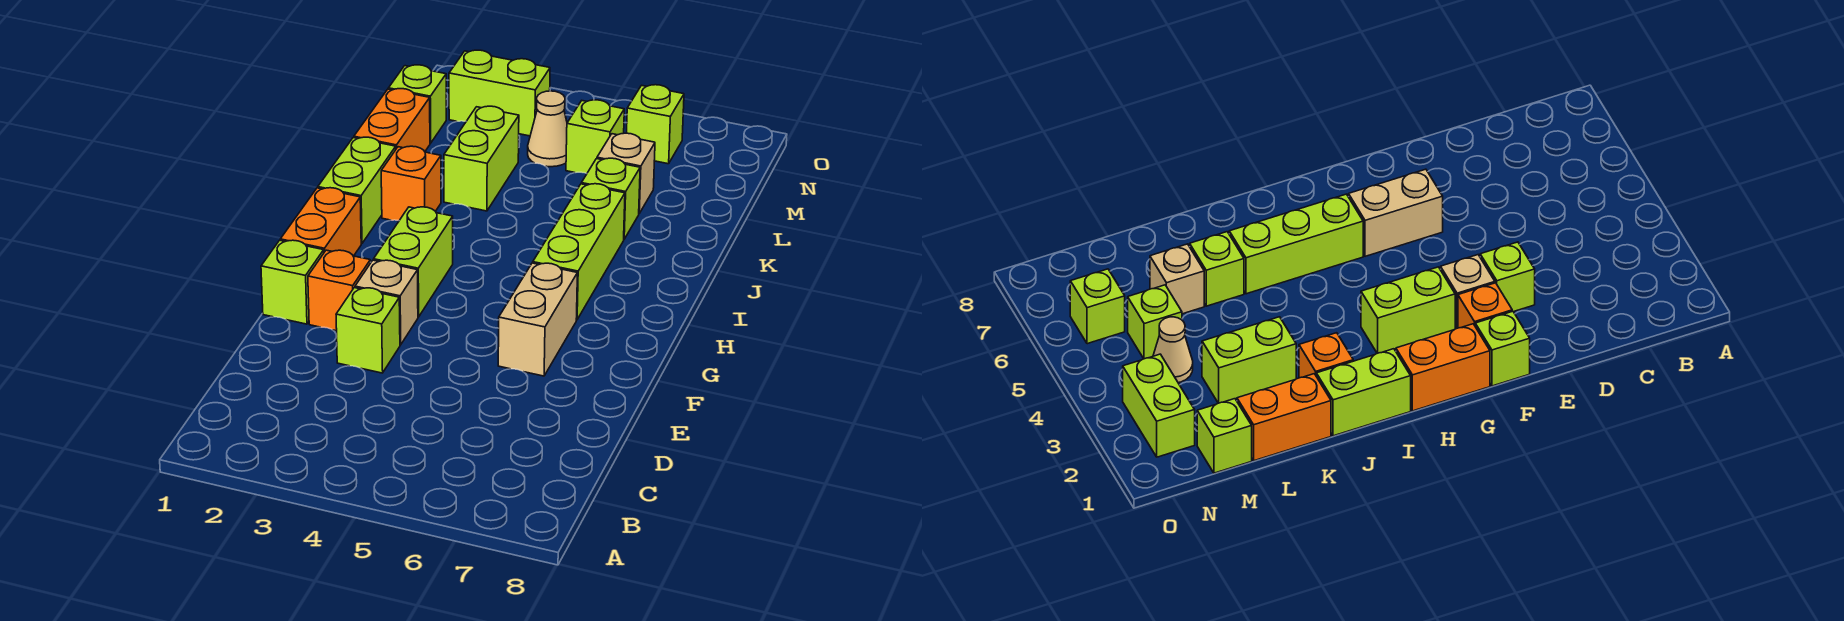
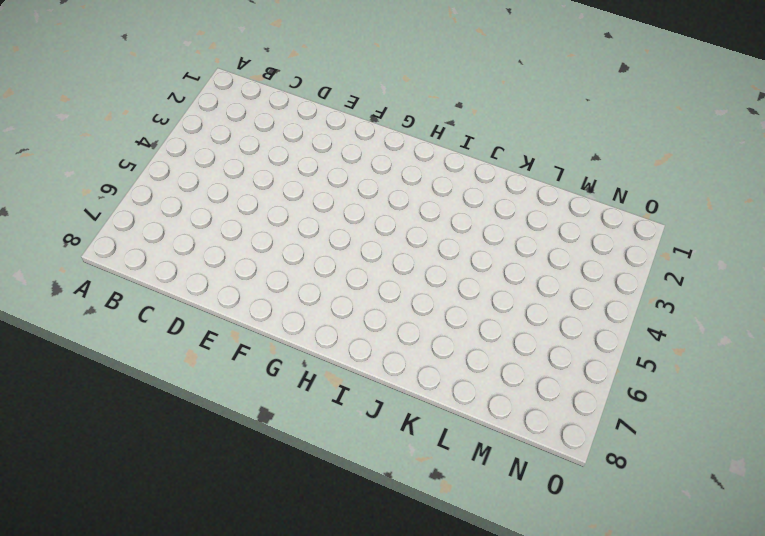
none -> lime brick E3 level 1
none -> lime brick F1 level 1
none -> orange brick F2 level 1

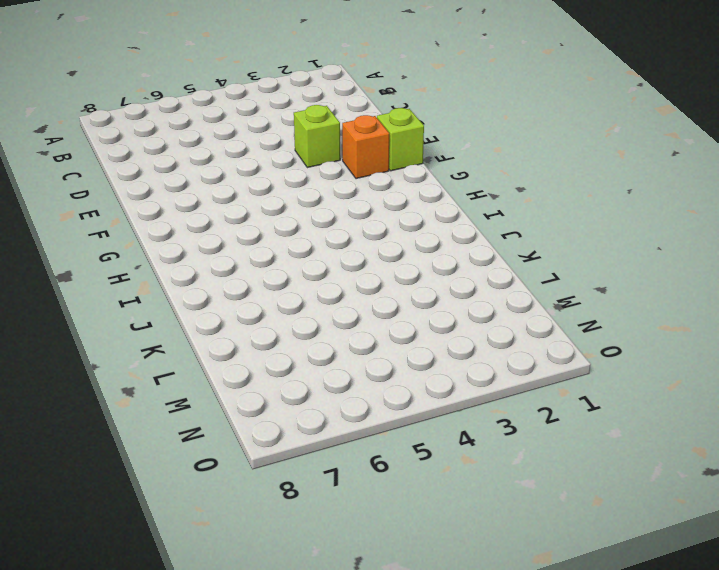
none -> tan brick F3 level 1
none -> tan brick F6:G6 level 1
none -> orange brick G1:H1 level 1

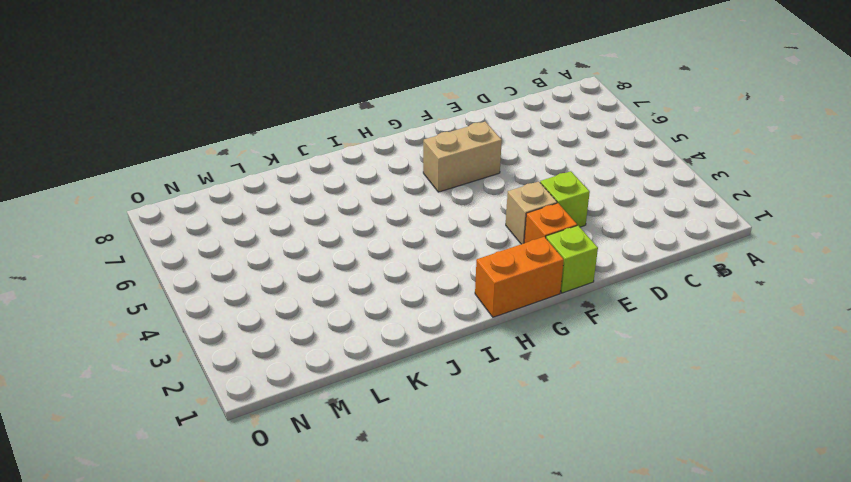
none -> lime brick G3:H3 level 1
none -> lime brick H6:J6 level 1
none -> lime brick I1:J1 level 1

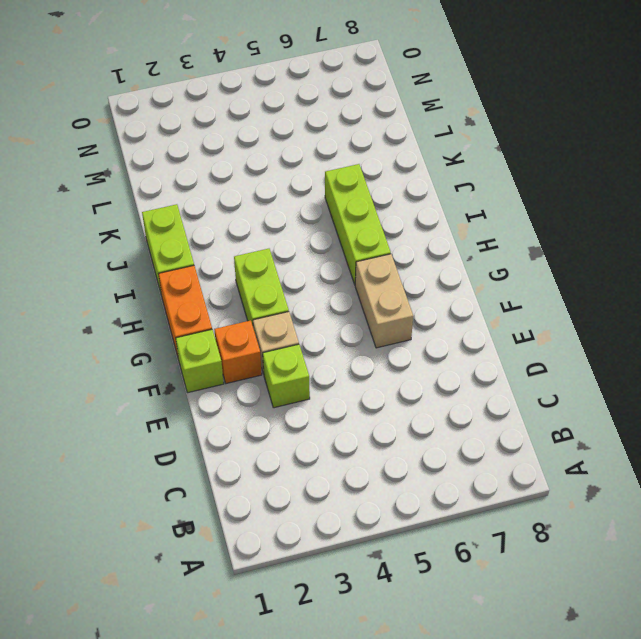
none -> orange brick J2 level 1
none -> orange brick K1:L1 level 1
none -> lime brick K3:L3 level 1

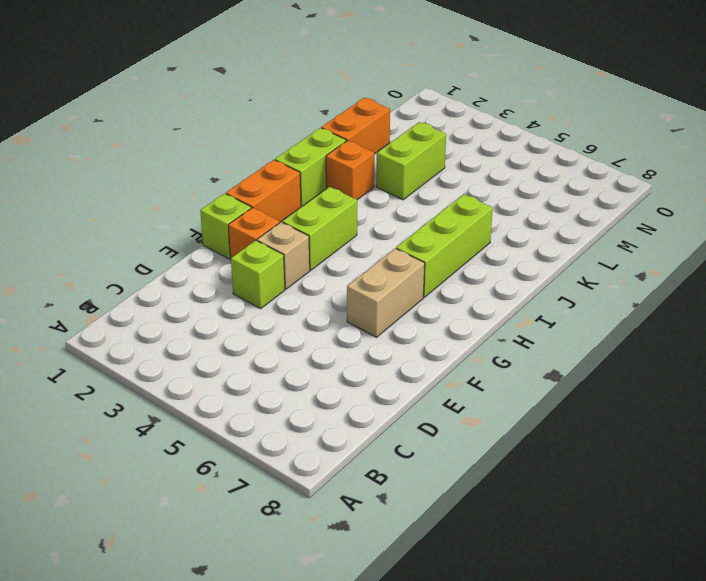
none -> lime brick K6 level 1
none -> tan brick L6 level 1
none -> lime brick M1 level 1

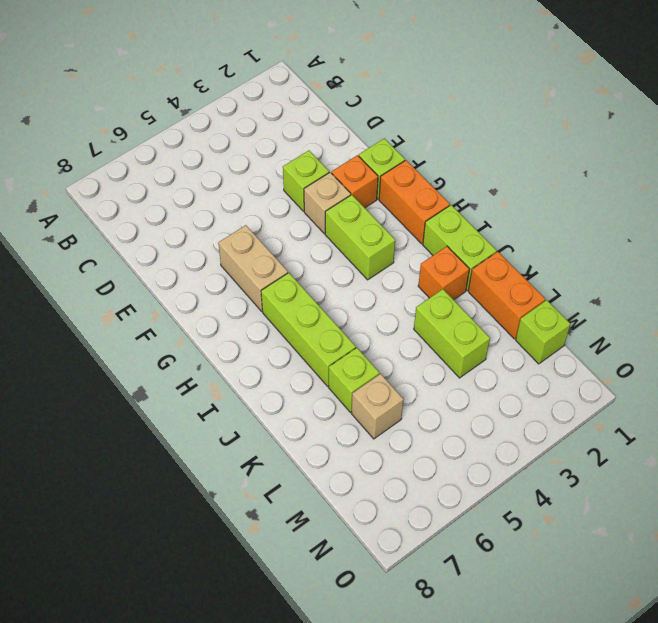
none -> tan cone M4 level 1
none -> lime brick M5 level 1
none -> lime brick N2:N3 level 1

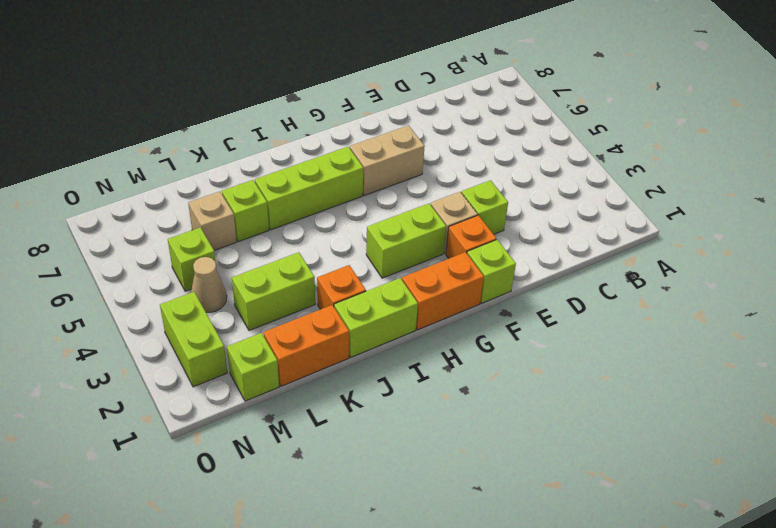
none -> lime brick N6 level 1

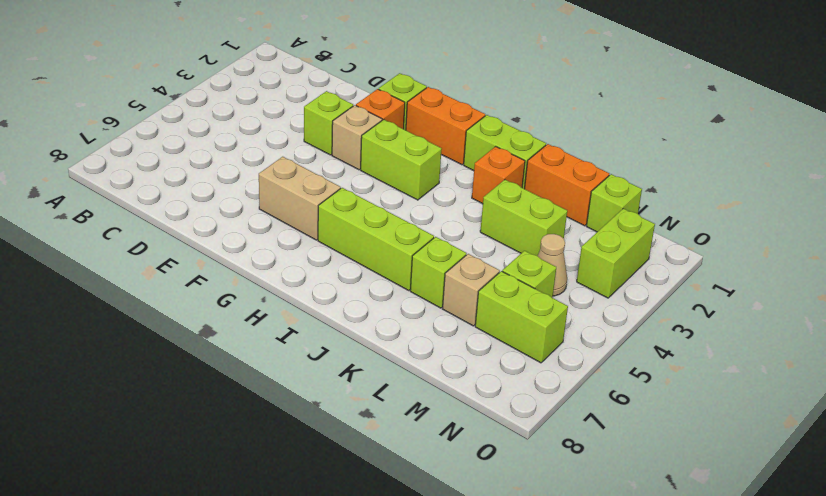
lime brick M6:N6 level 1 -> lime brick N6 level 1

